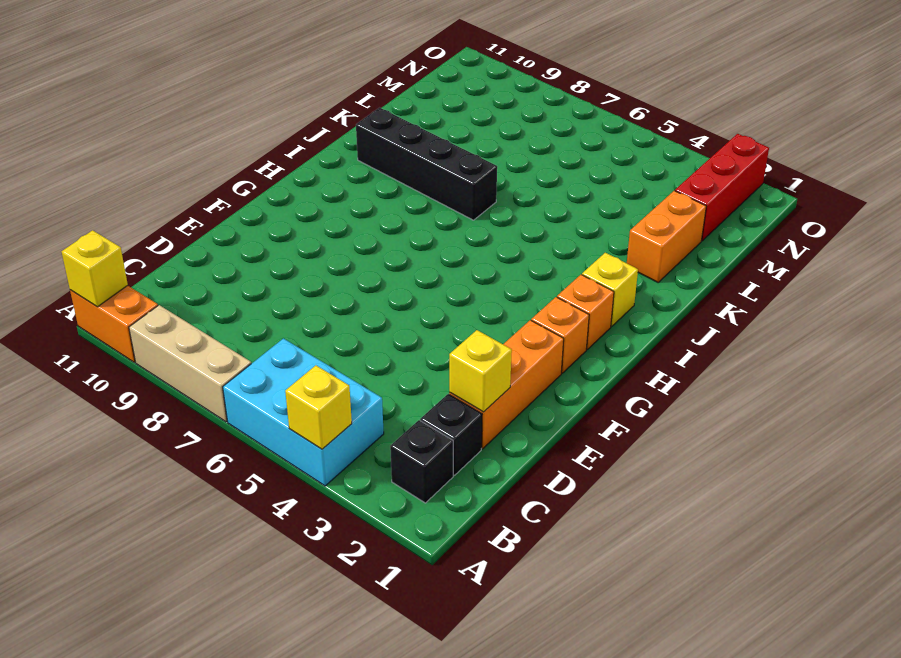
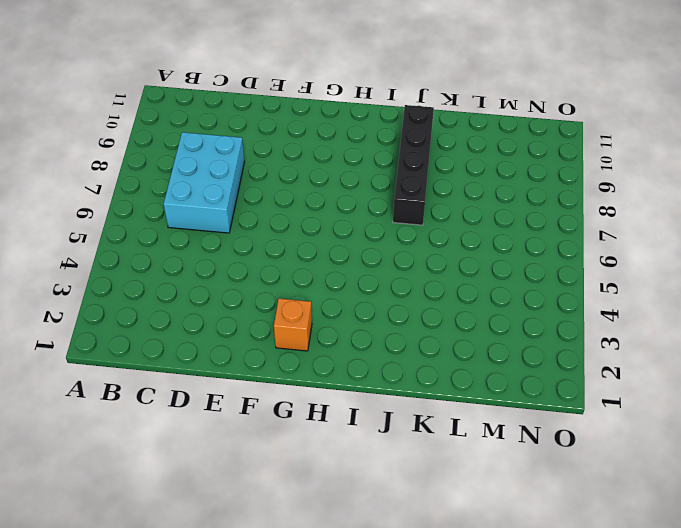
cyan brick C6:D8 level 1 -> cyan brick A4:B6 level 1
none -> tan brick A7:A9 level 1
none -> orange brick A10:A11 level 1
none -> black brick B2 level 1

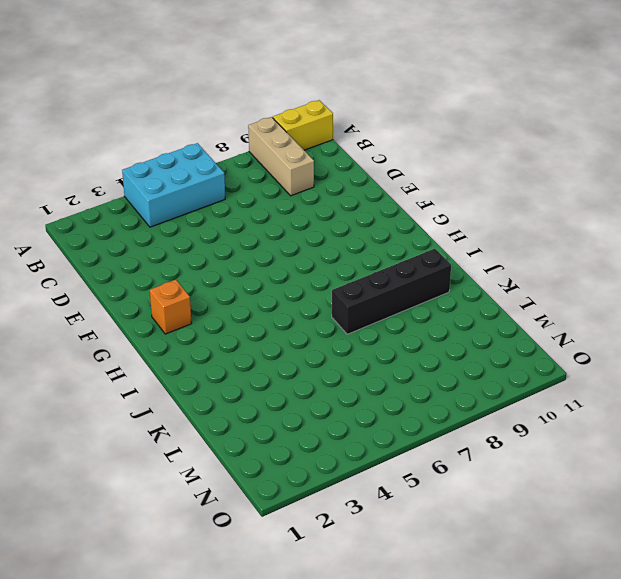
tan brick A9:C9 level 1 -> tan brick A7:A9 level 1
yellow brick A10:A11 level 1 -> orange brick A10:A11 level 1
none -> black brick B2 level 1
none -> black brick C2 level 1
none -> orange brick D2:F2 level 1

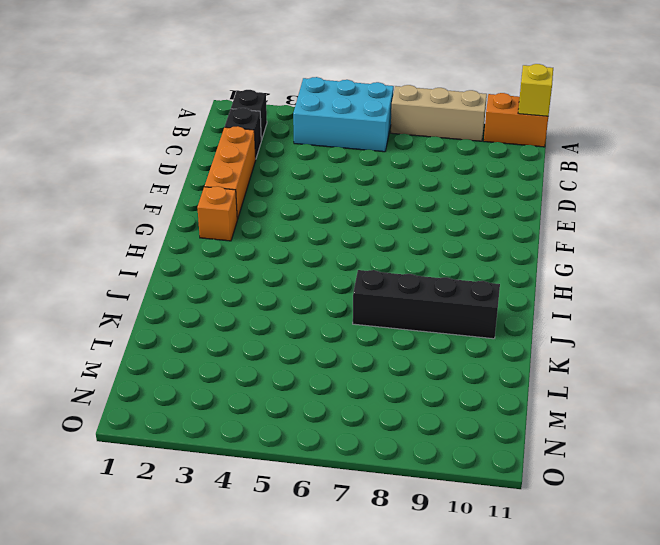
none -> orange brick H2 level 1
none -> yellow brick I2 level 1
none -> orange brick K2:L2 level 1

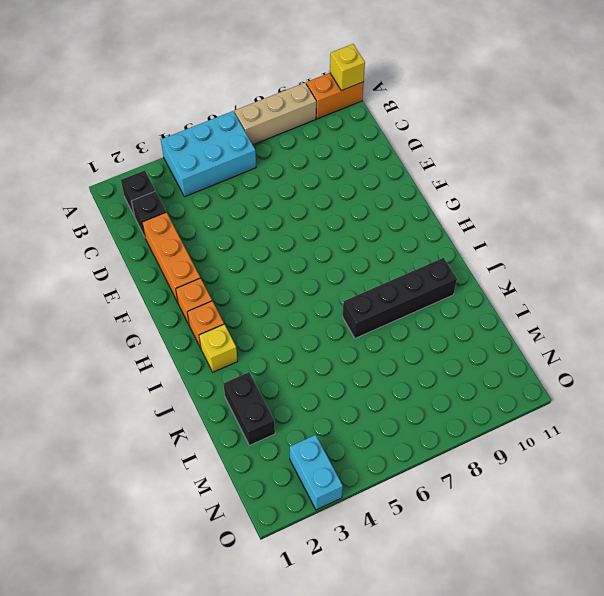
black brick K2:L2 level 1 -> orange brick K2:L2 level 1
cyan brick N3:O3 level 1 -> none
none -> red brick M2:O2 level 1
none -> yellow brick A4 level 2
none -> yellow brick D2 level 2

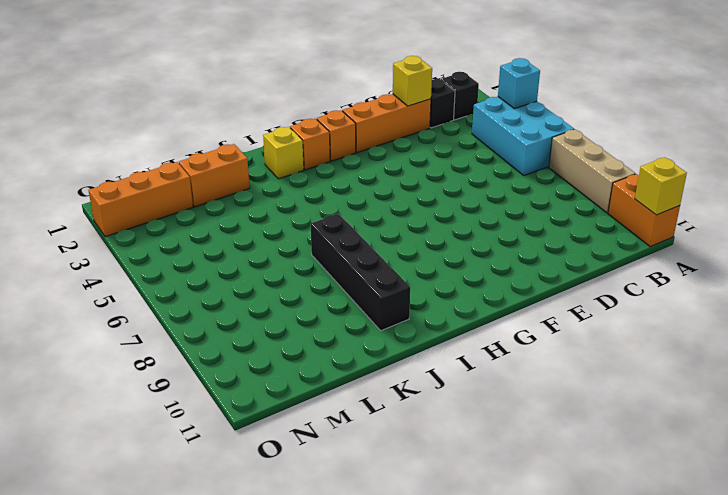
cyan brick A4 level 2 -> yellow brick A4 level 2
orange brick M2:O2 level 1 -> red brick M2:O2 level 1

